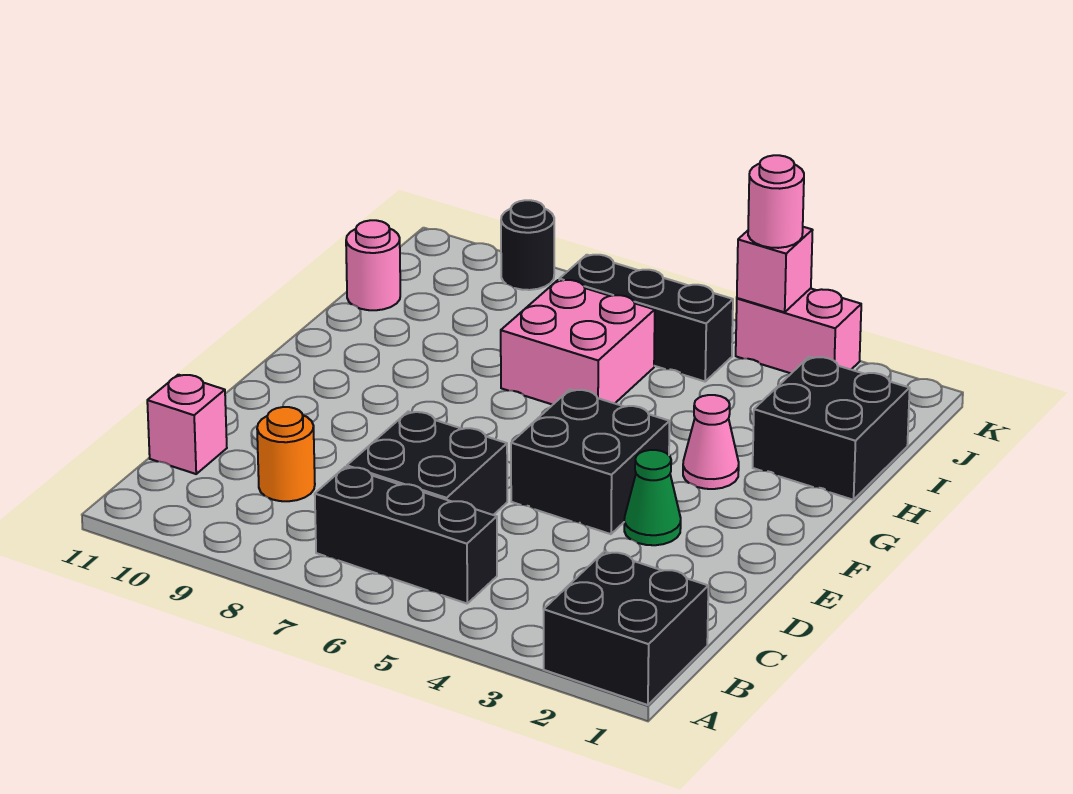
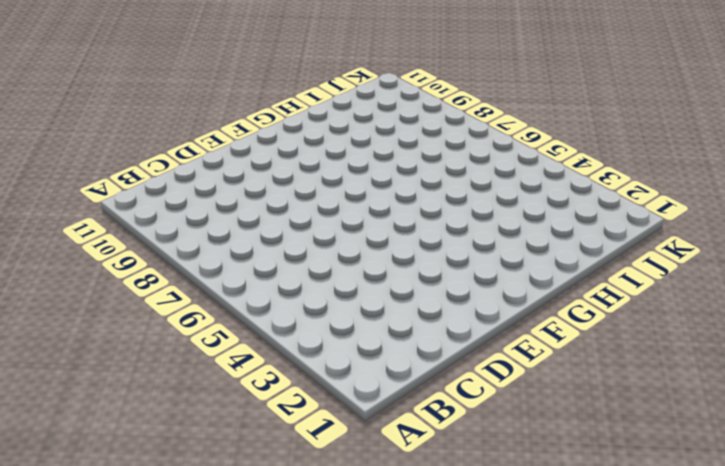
none -> black brick A1:B2 level 1
none -> black brick B5:B7 level 1
none -> black brick C6:D7 level 1

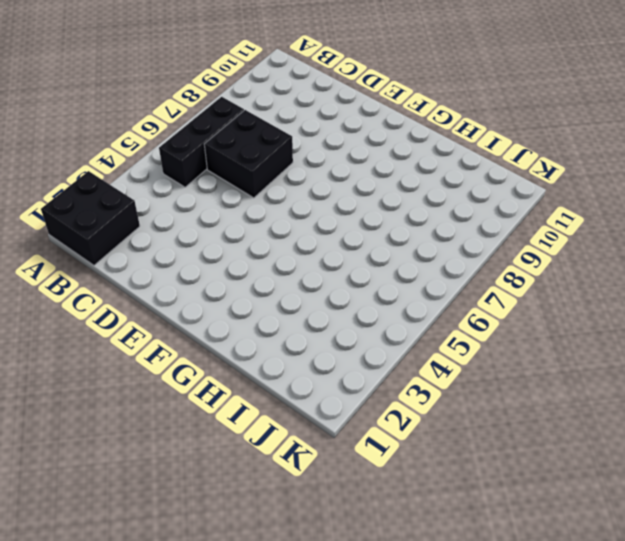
none -> orange round brick C9 level 1
none -> pink brick C11 level 1
none -> green cone E3 level 1

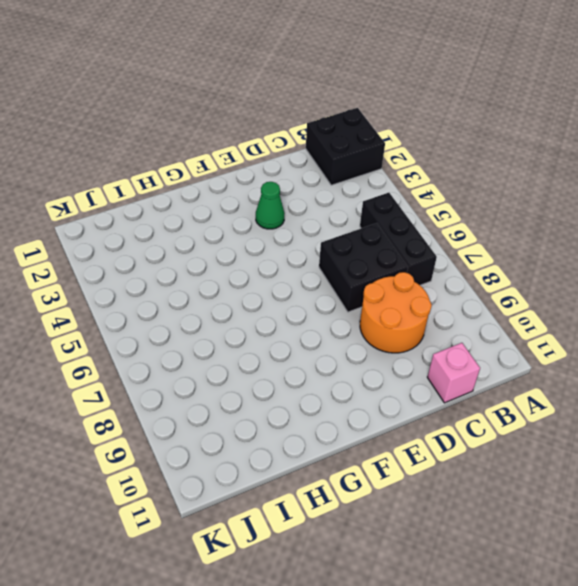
orange round brick C8:D9 level 1 -> orange round brick C9 level 1
none -> black brick E4:F5 level 1
none -> pink cone G3 level 1
none -> black brick H1:I2 level 1

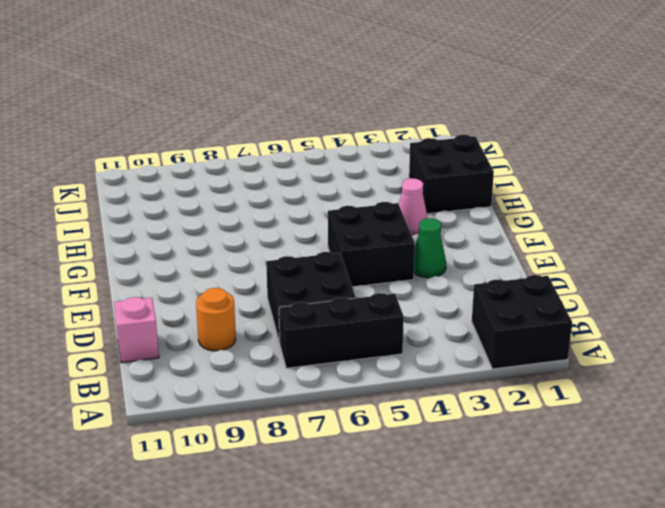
none -> pink brick H6:I7 level 1
none -> pink round brick I11 level 1
none -> black brick J5:J7 level 1

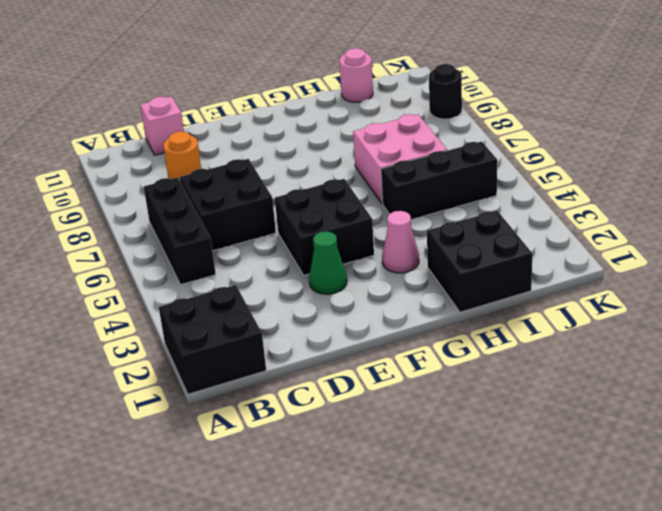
black brick H5:J5 level 1 -> black brick J5:J7 level 1
none -> pink brick K3:K4 level 1
none -> pink brick K4 level 2
none -> pink round brick K4 level 3

